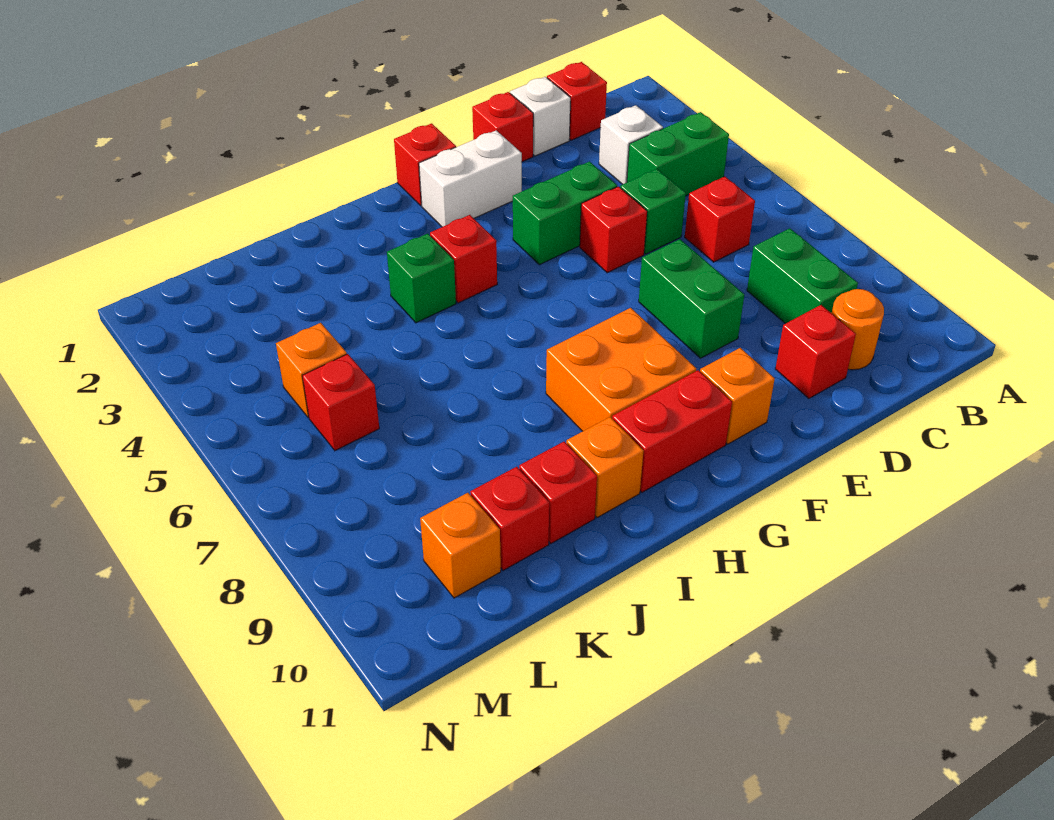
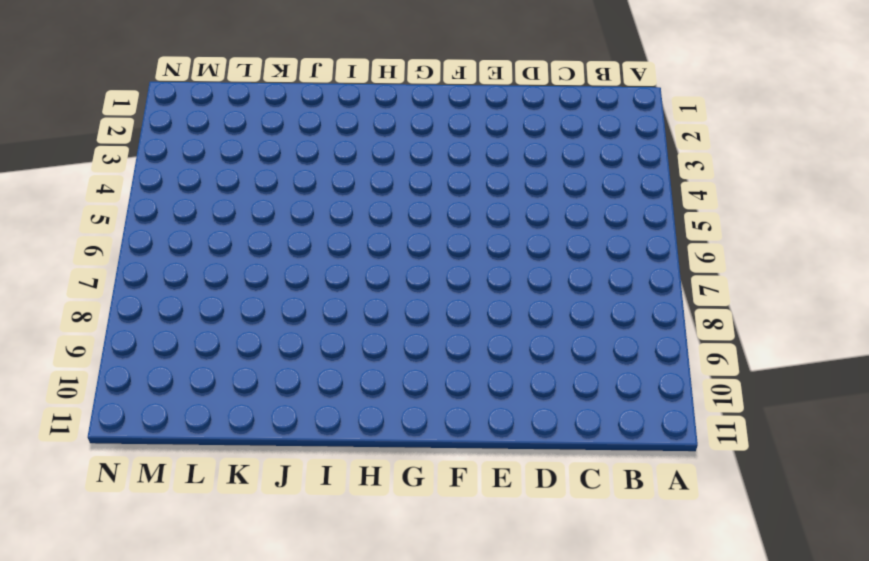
none -> green brick B4:C4 level 1
none -> red brick C1 level 1
none -> white brick C3 level 1

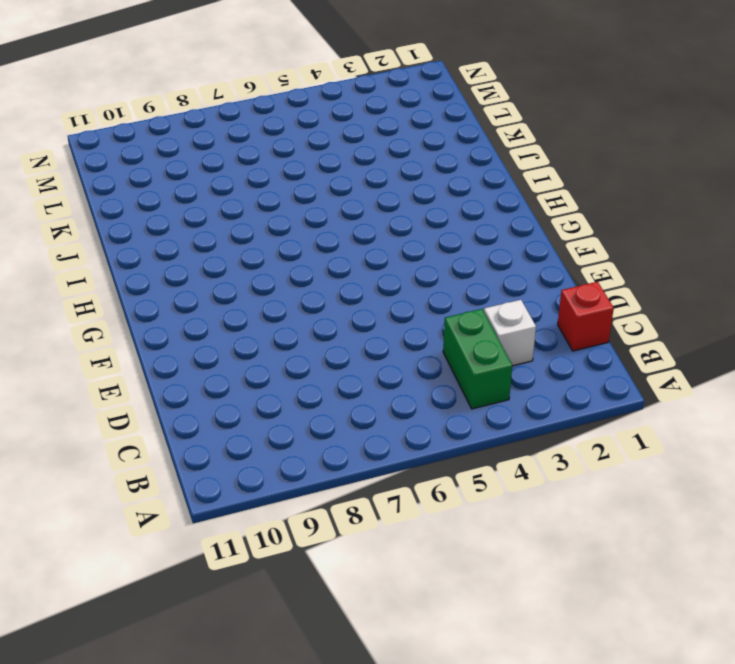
none -> red brick C6 level 1
none -> green brick C8:C9 level 1
none -> orange round brick C10 level 1

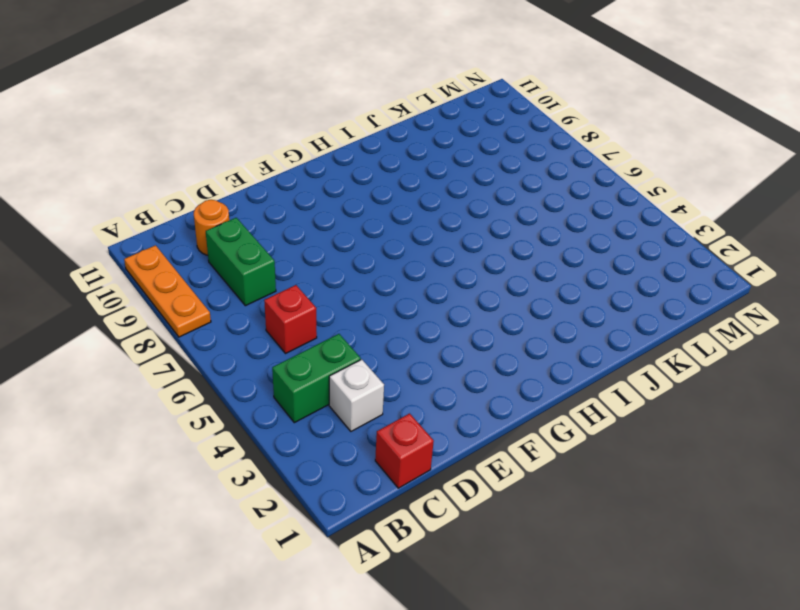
orange plate A8:A10 level 1 -> none
none -> white brick D1 level 1
none -> green brick D5 level 1
none -> red brick D10 level 1

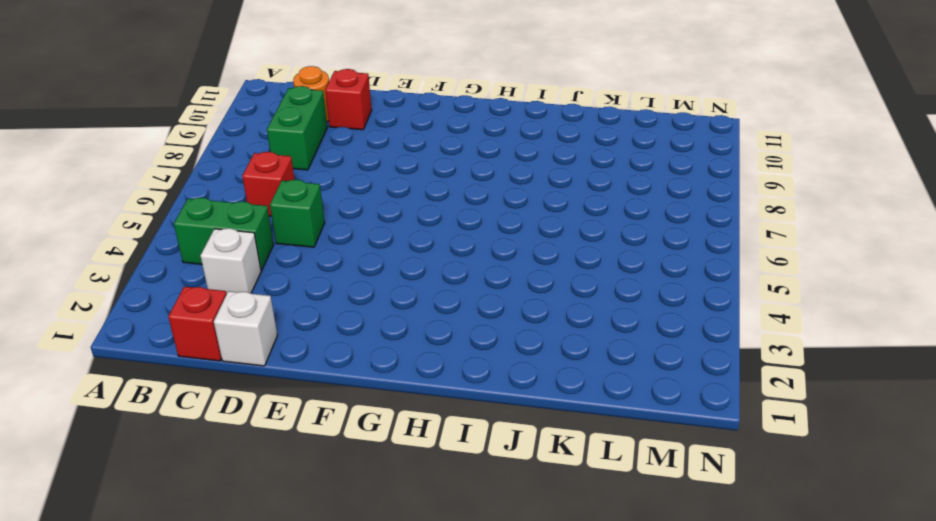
none -> red brick E1 level 1
none -> green brick E4:F4 level 1
none -> red brick E5 level 1

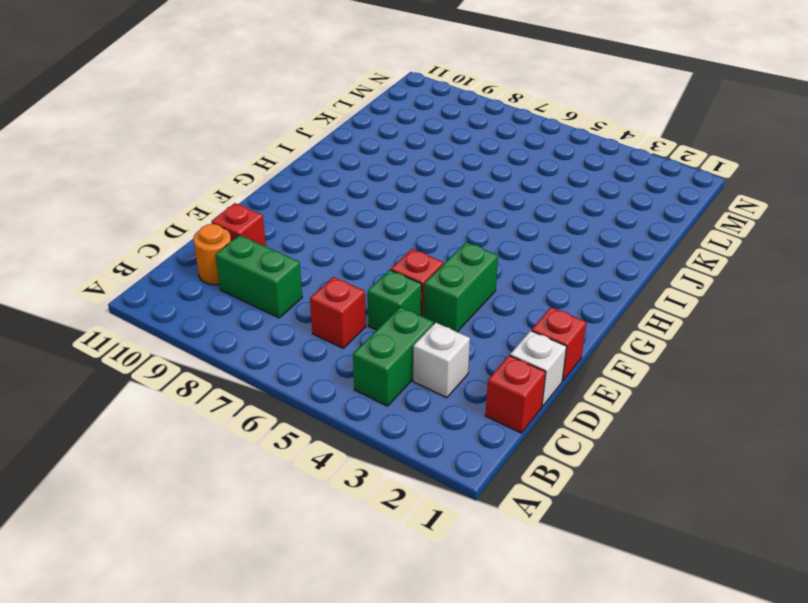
none -> green brick E7:E8 level 1
none -> white brick F2:G2 level 1
none -> orange brick F10 level 1

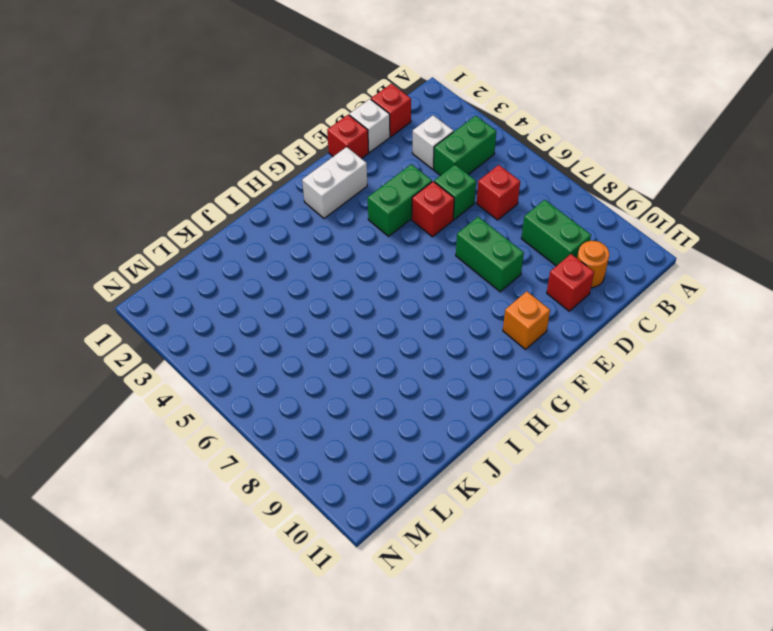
none -> red brick G1 level 1
none -> orange brick G8:H9 level 1
none -> red brick G10:H10 level 1

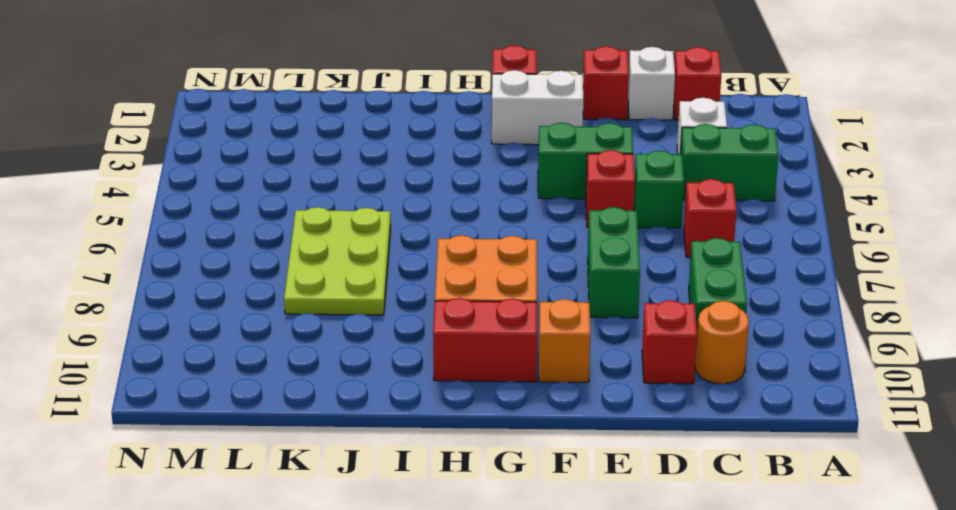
lime plate J6:K8 level 1 -> none
none -> red brick H4 level 1
none -> green brick I4 level 1
none -> orange brick I10 level 1

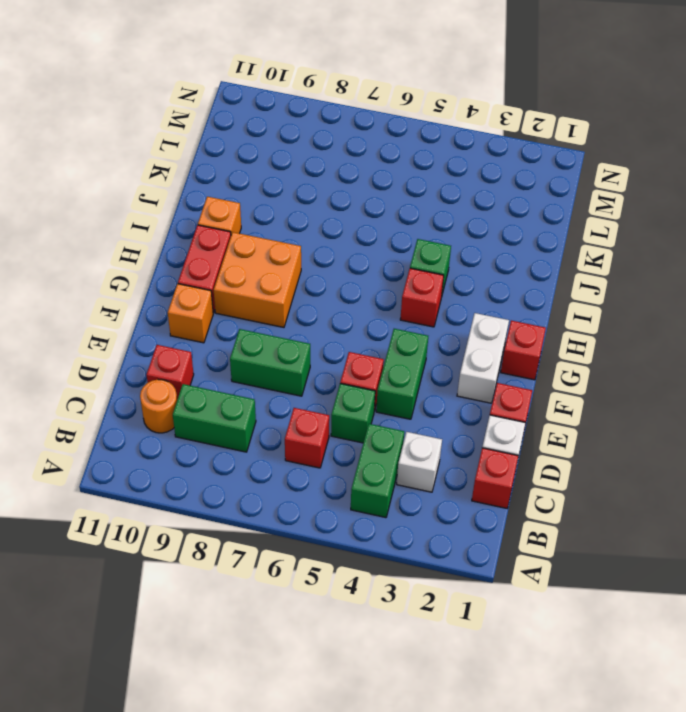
none -> red brick J10 level 1
none -> red brick K10 level 1
none -> orange brick L5 level 1

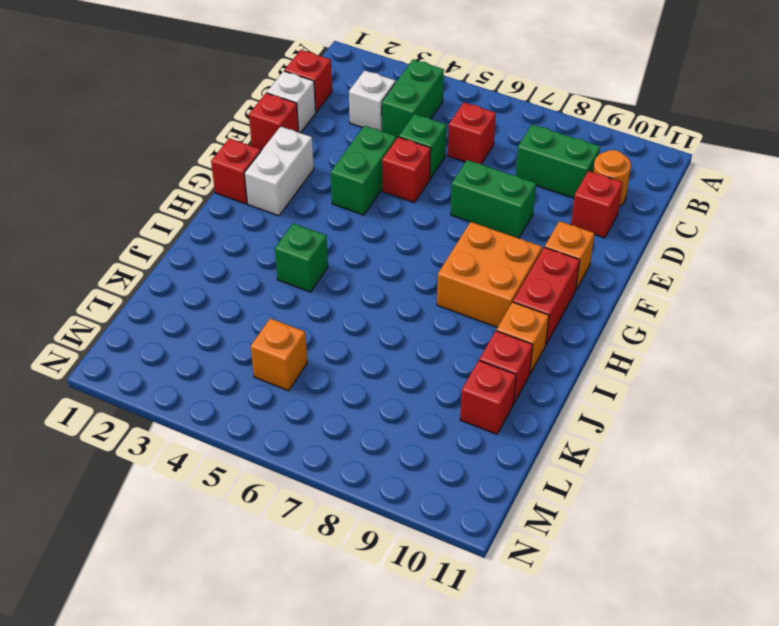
none -> red brick H4 level 1
none -> red brick L6 level 1
none -> orange brick L10 level 1

